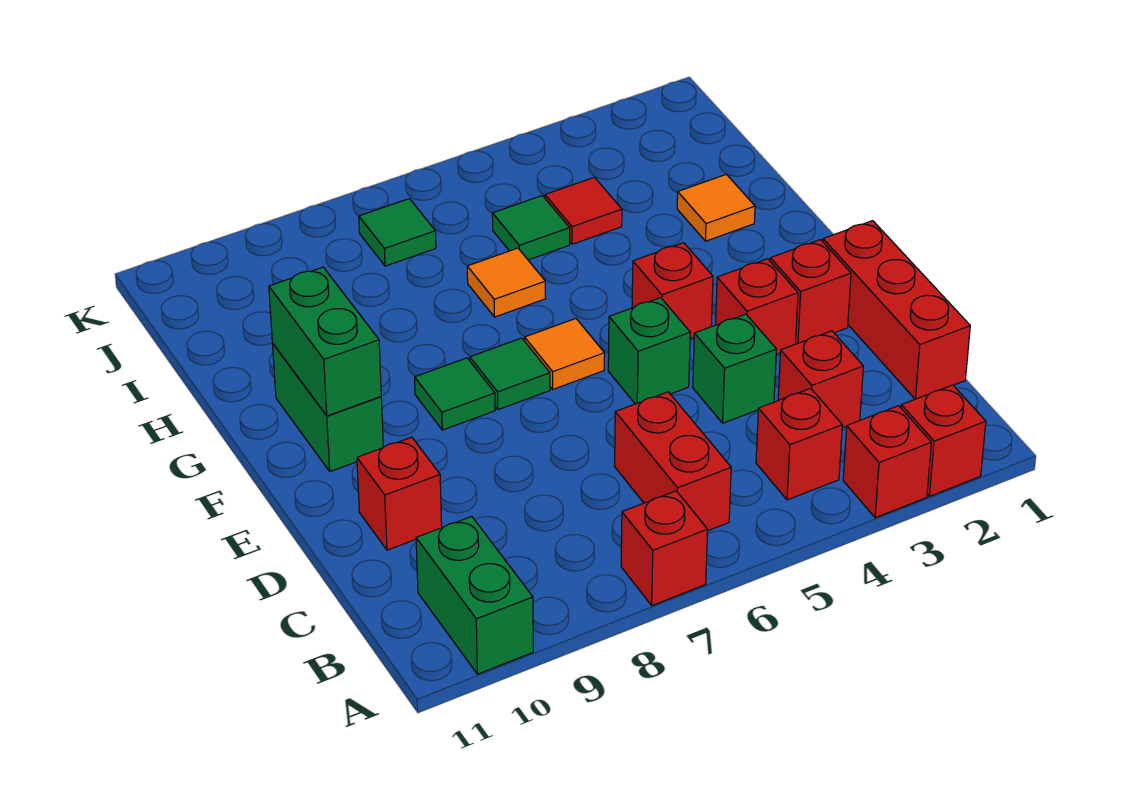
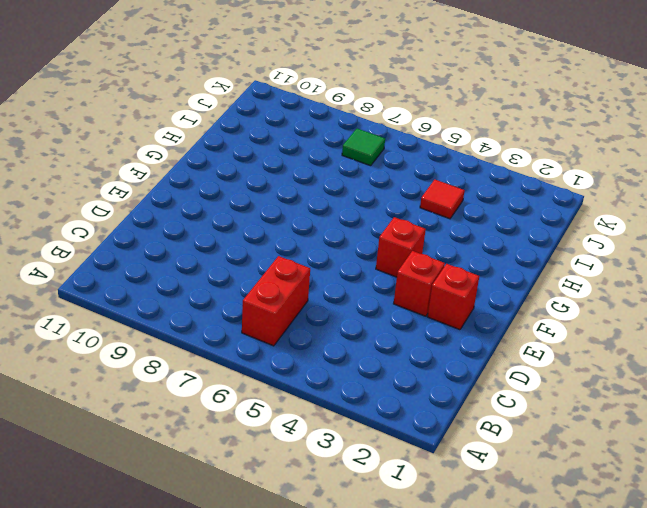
none -> red brick A2 level 1
none -> red brick A3 level 1
none -> red brick A7 level 1

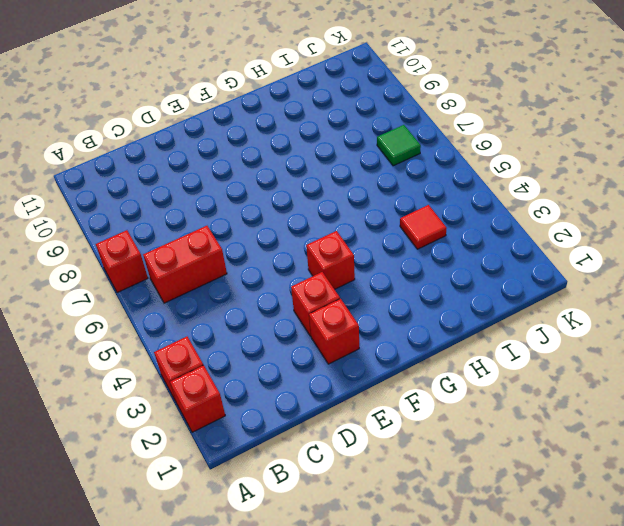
none -> green brick A10:B10 level 1
none -> red brick B4 level 1
none -> red brick C1:E1 level 1

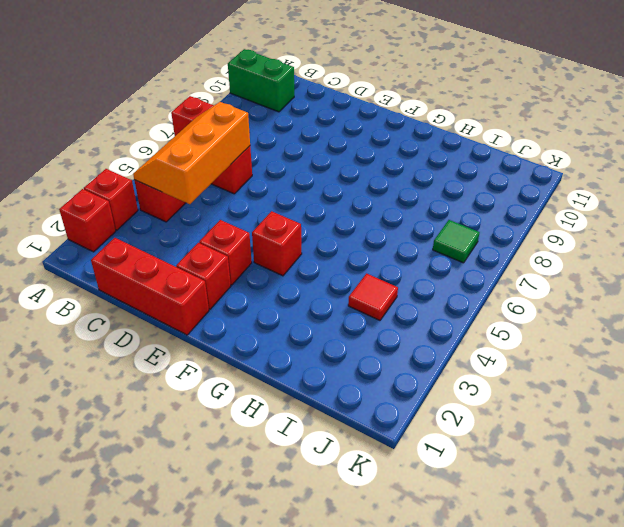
orange slope B4:C6 level 2 top C -> none
none -> red brick C3 level 1
none -> green brick D4 level 1
none -> red brick D10 level 1

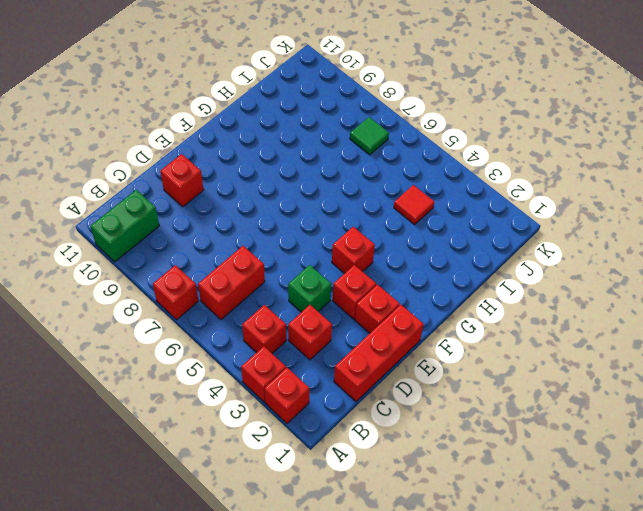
none -> green brick E5 level 1
none -> orange tile F6 level 1
none -> green tile F7 level 1

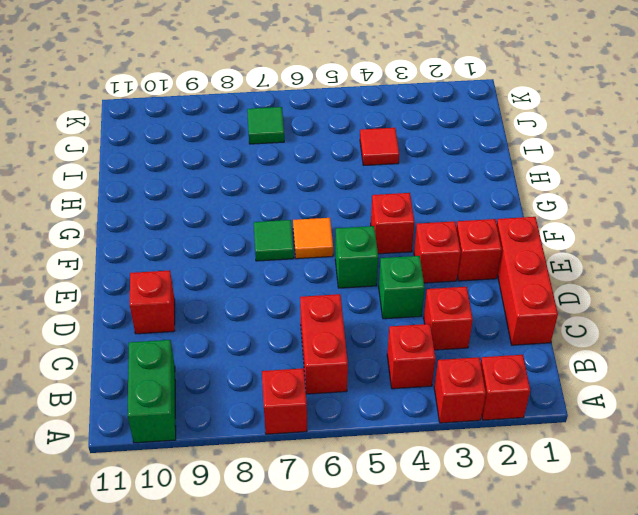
none -> green tile F8 level 1
none -> green brick F10:G10 level 1
none -> orange tile H2 level 1

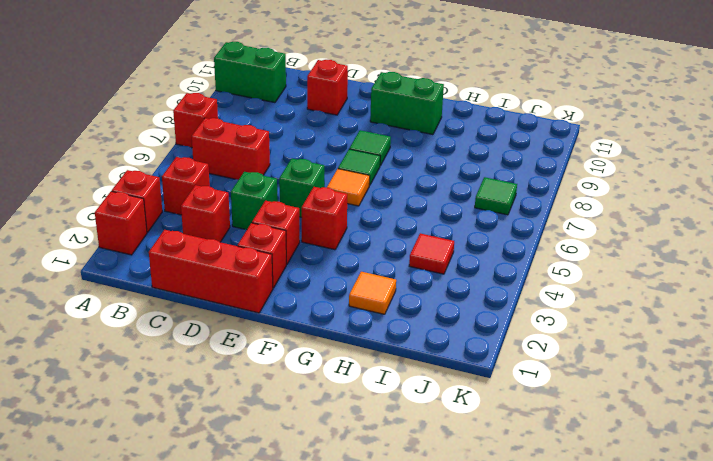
none -> orange tile H6 level 1
none -> green tile I5 level 1
none -> green brick F10:G10 level 2

